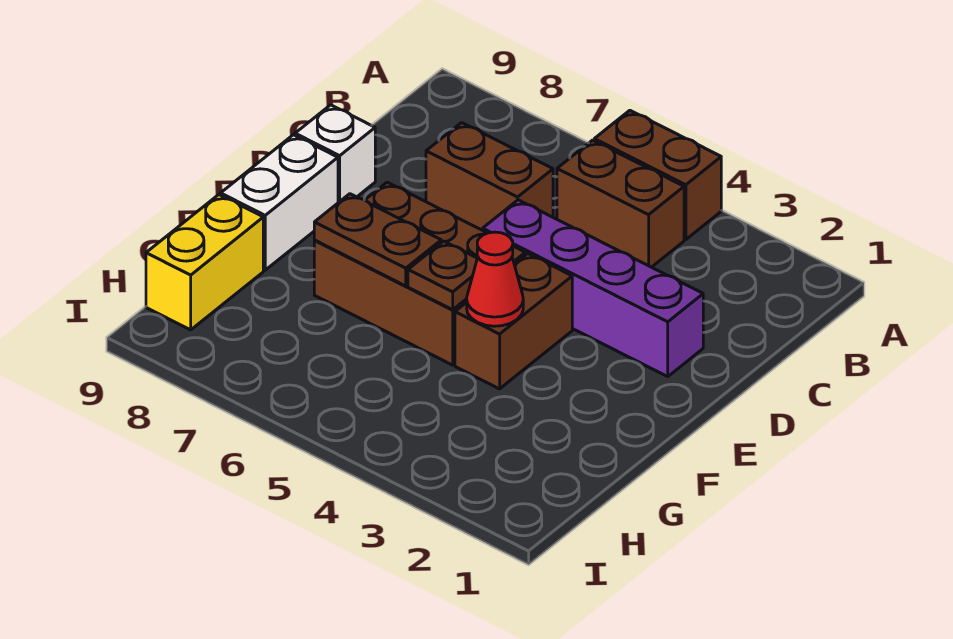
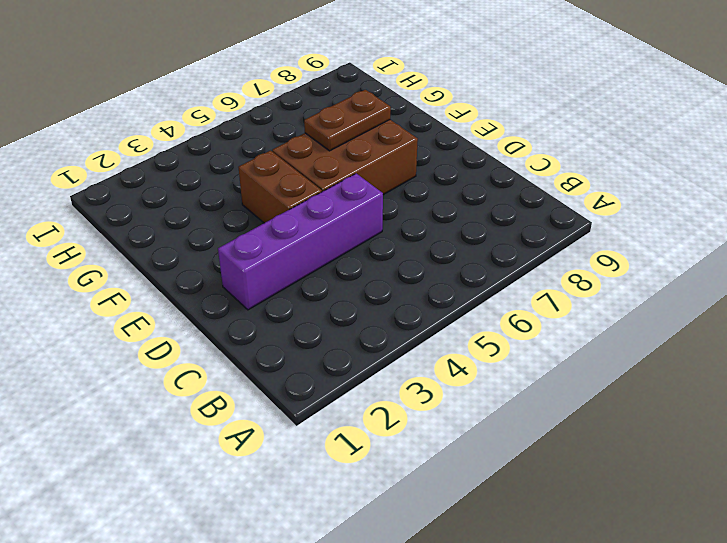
none -> brown brick A4:A5 level 1
none -> brown brick B4:B5 level 1
none -> brown brick C6:C7 level 1

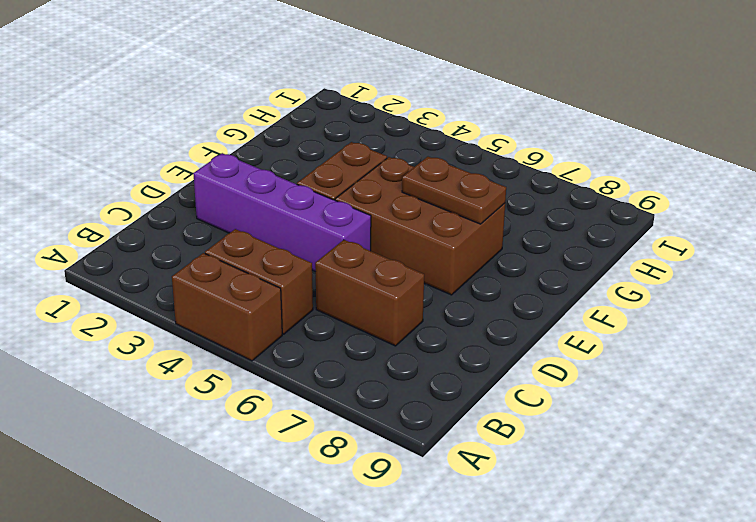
none -> white brick D9 level 1
none -> white brick E9:F9 level 1
none -> yellow brick G9:H9 level 1

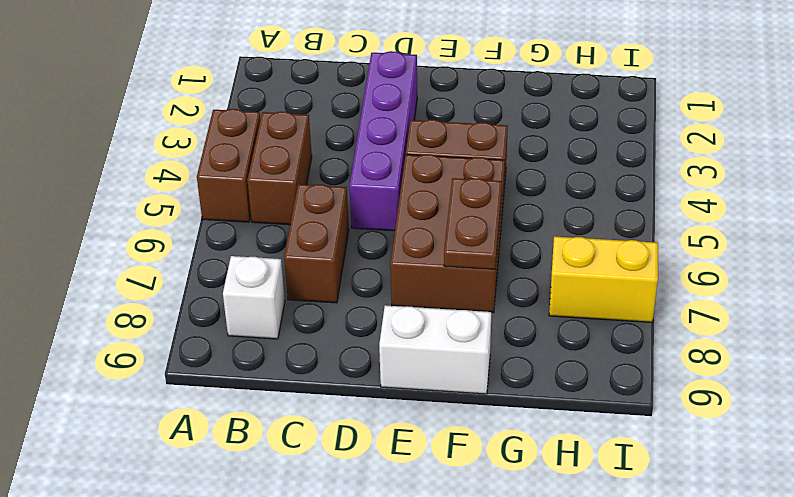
white brick B8 level 1 -> white brick D9 level 1
yellow brick H7:I7 level 1 -> yellow brick G9:H9 level 1
none -> red cone F4 level 2
none -> brown plate F5 level 2

